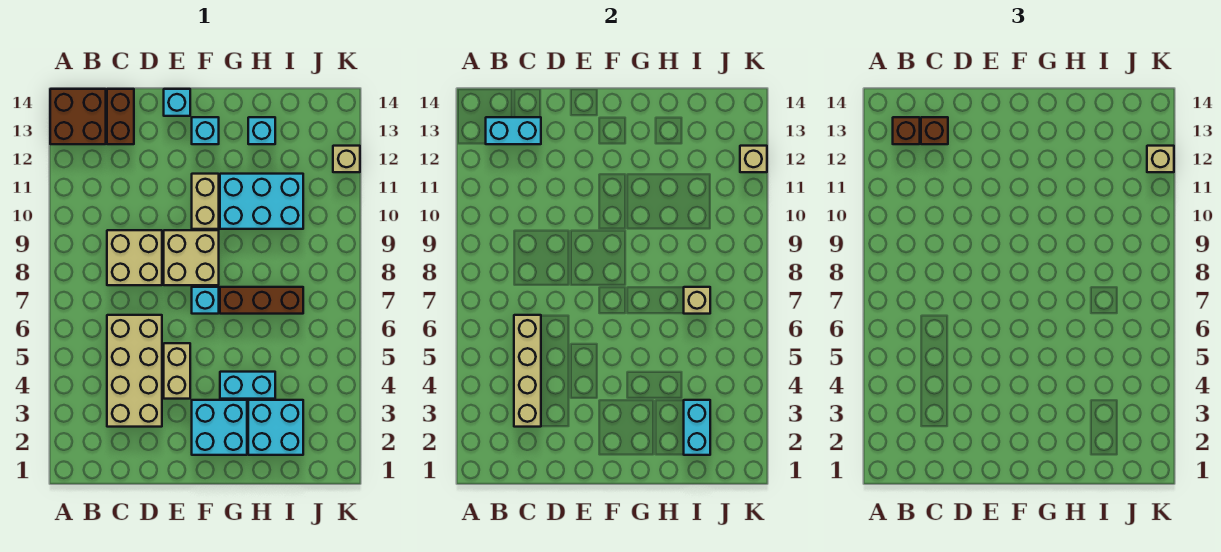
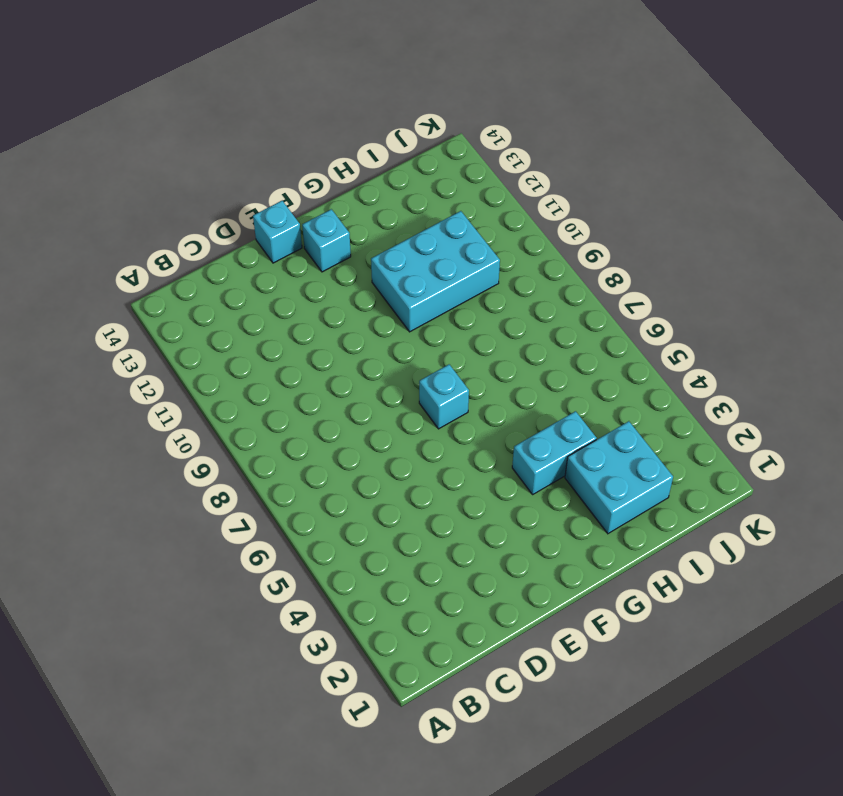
none -> brown brick A13:B14 level 1
none -> tan brick C3:D6 level 1
none -> tan brick C8:D9 level 1

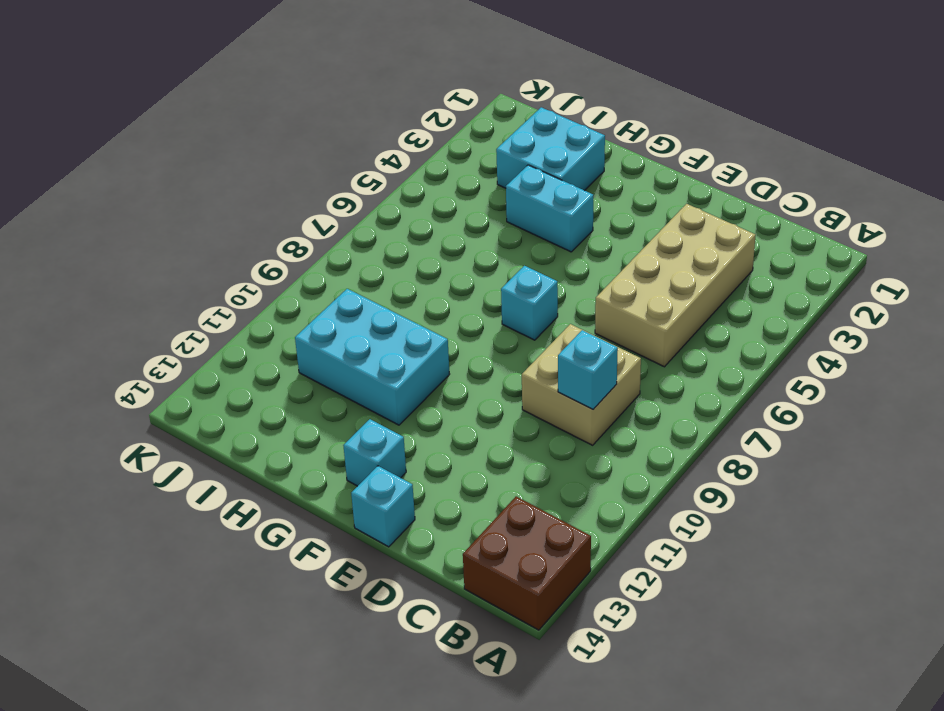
cyan brick C9 level 2 -> cyan brick H13 level 1
none -> brown brick C13:C14 level 1
none -> tan brick E4:E5 level 1
none -> tan brick E8:F9 level 1

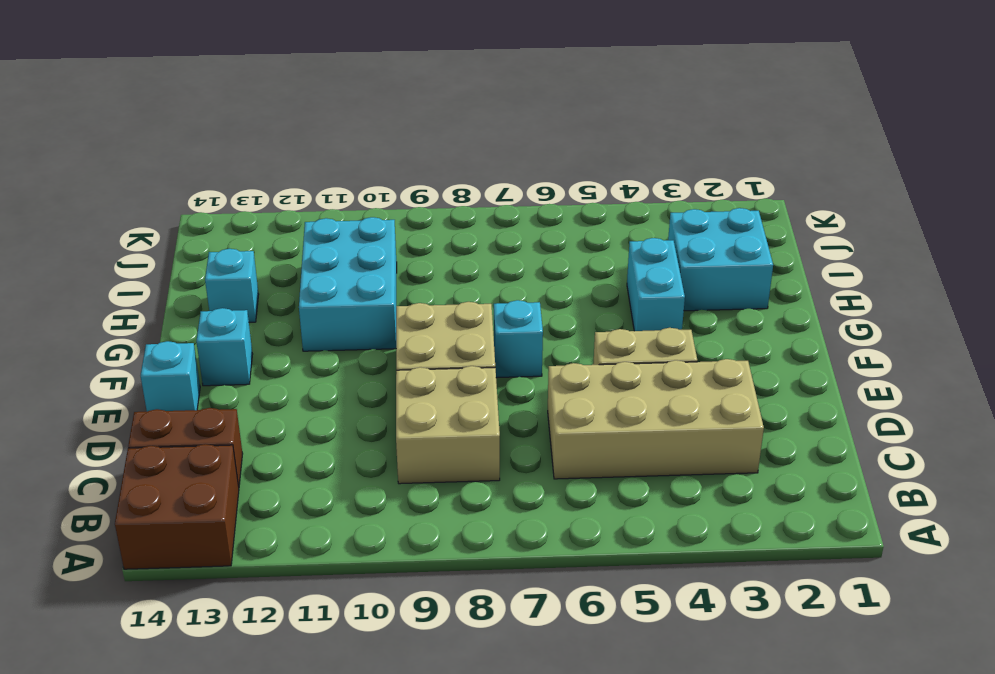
none -> cyan brick F2:G3 level 1
none -> tan brick F10:F11 level 1
none -> brown brick G7:I7 level 1

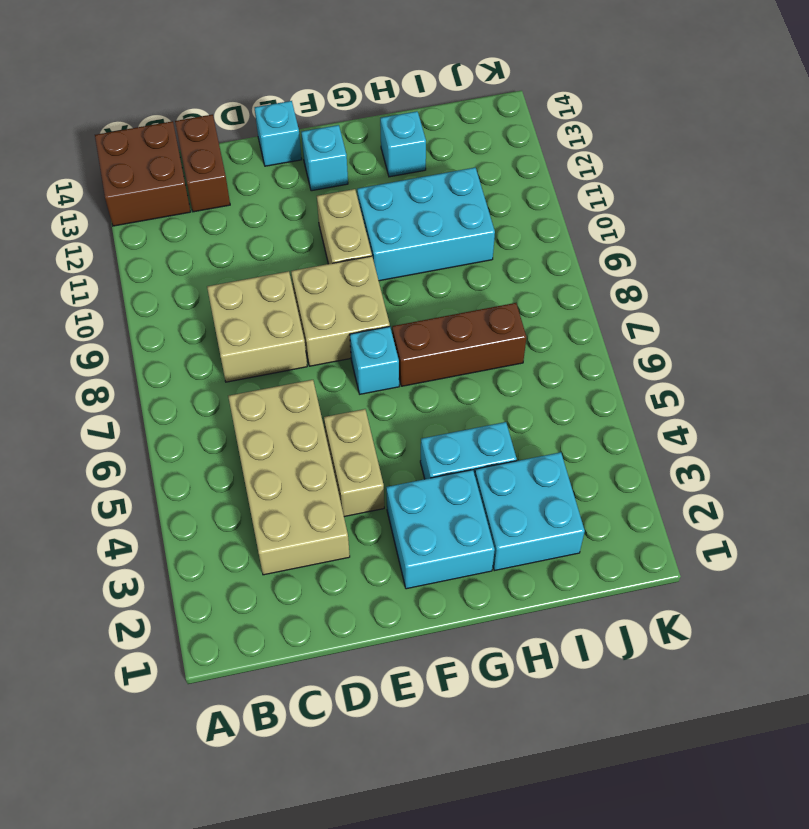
none -> tan brick K12 level 1
none -> cyan brick B13:C13 level 2
none -> tan brick C3:C6 level 2

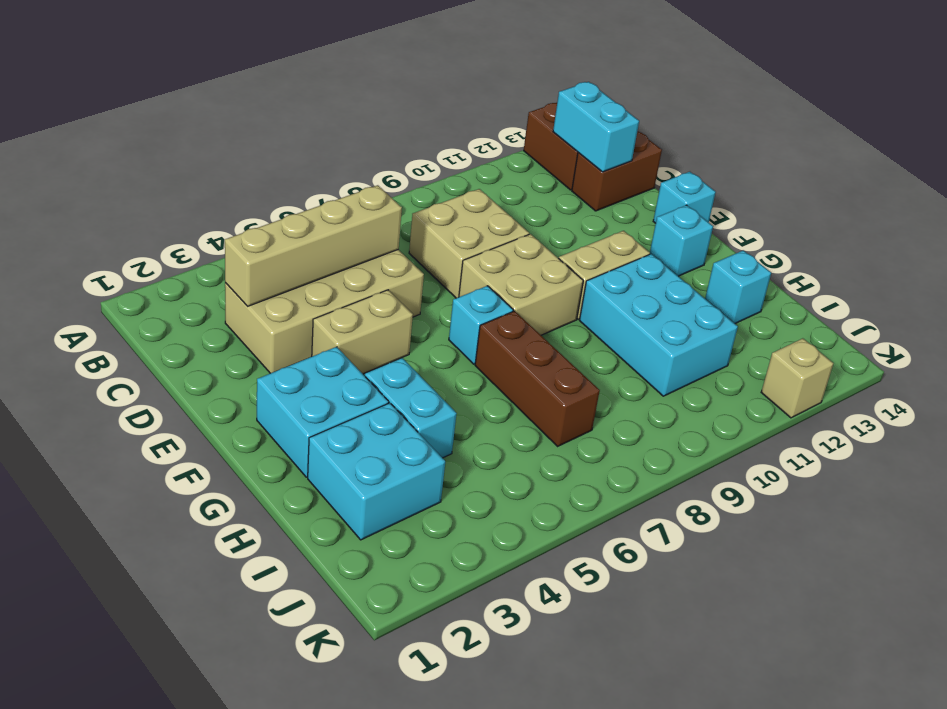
none -> cyan brick I2:I3 level 2
none -> tan brick I7 level 2
none -> tan brick K12 level 2

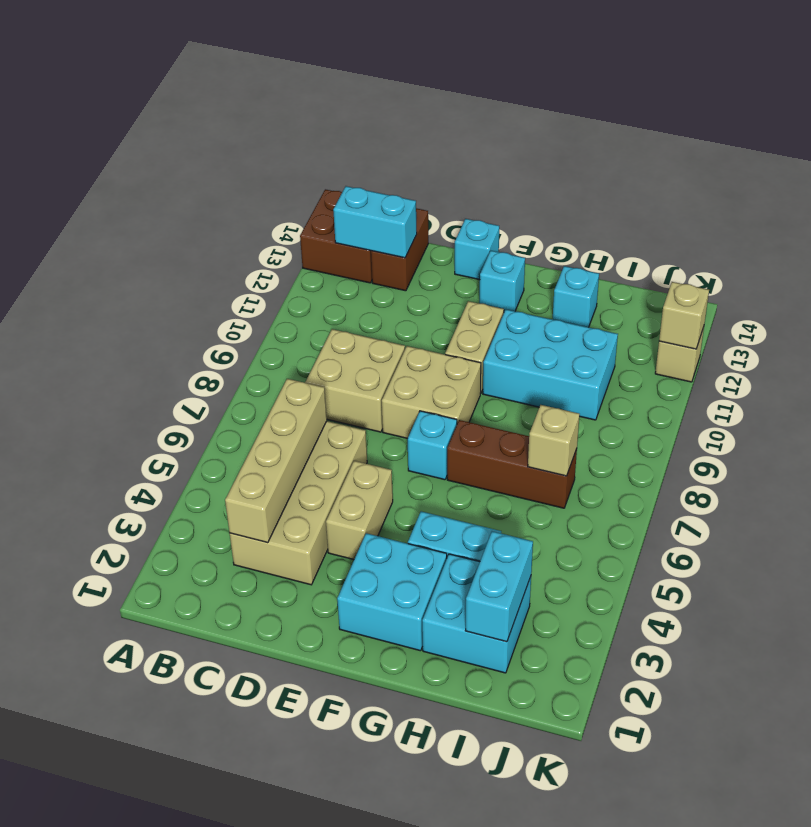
none -> brown brick B13 level 3
none -> brown brick C13 level 3
none -> tan brick K12 level 3

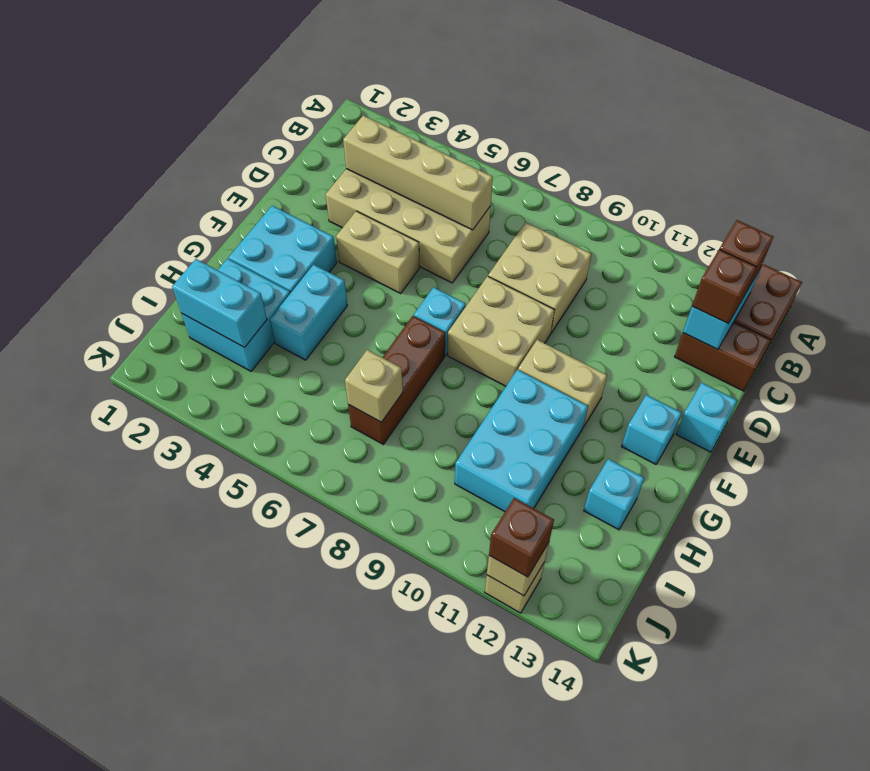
brown brick K12 level 3 -> tan brick K12 level 3

